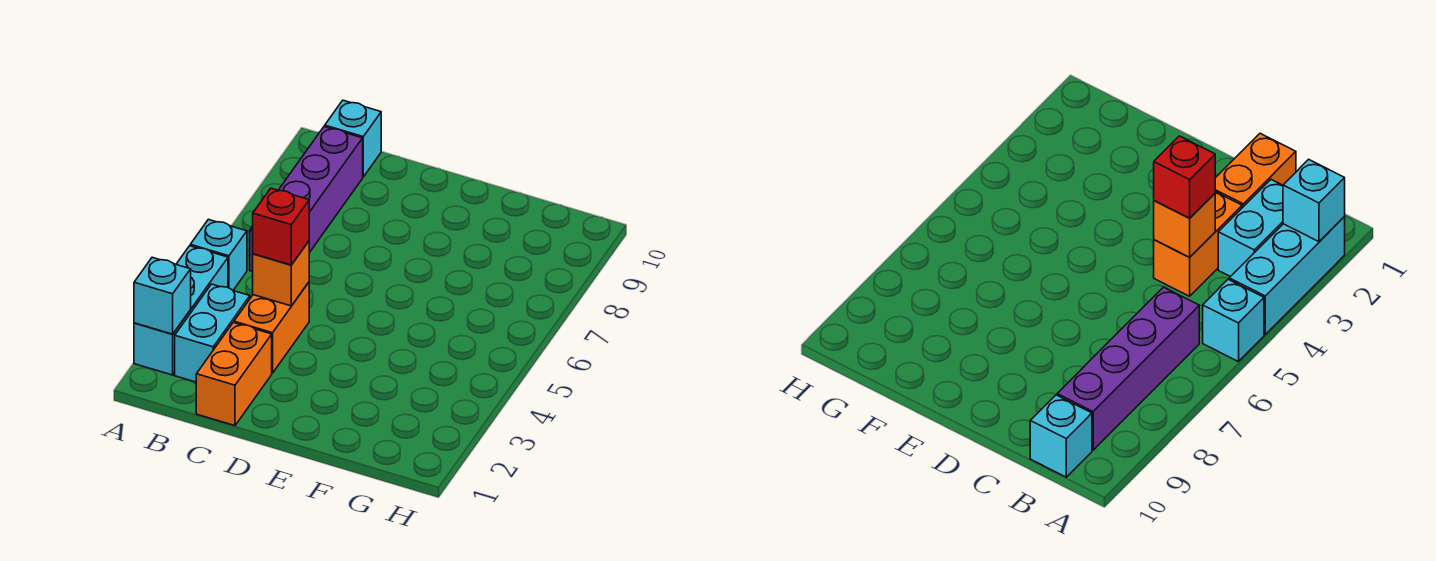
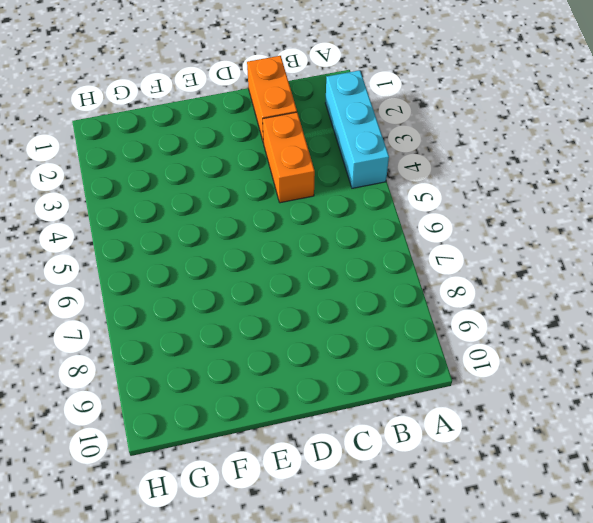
none -> cyan brick A5 level 1
none -> cyan brick B2:B3 level 1

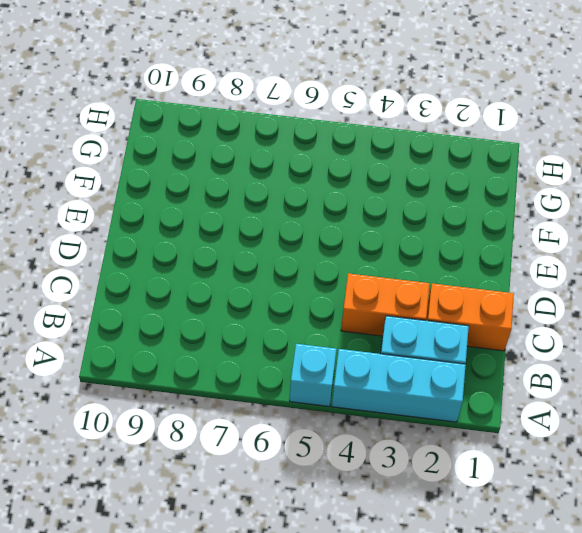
none -> purple brick B6:B9 level 1
none -> cyan brick B10 level 1

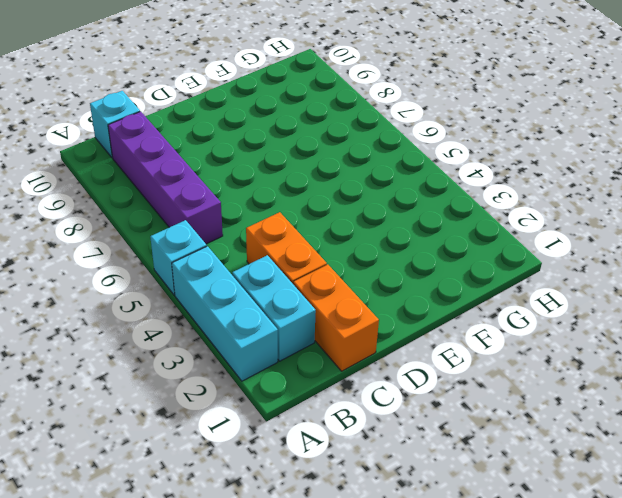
none -> cyan brick A2 level 2
none -> orange brick C4 level 2

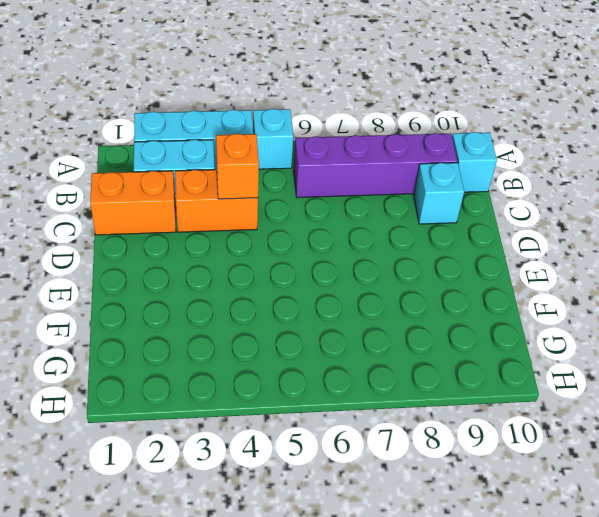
cyan brick C9 level 1 -> cyan brick A2 level 2
none -> red brick C4 level 3

